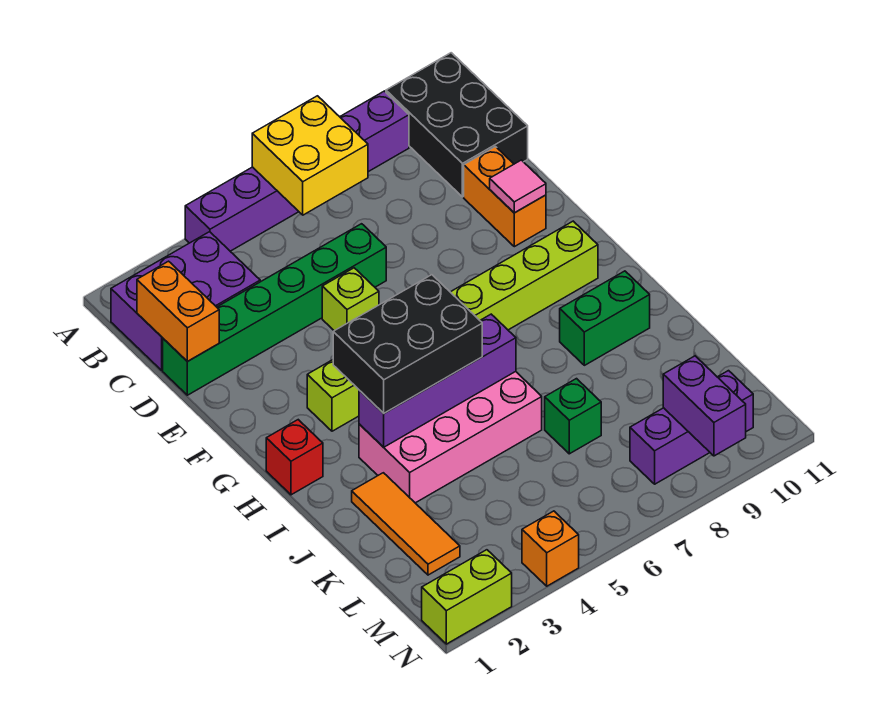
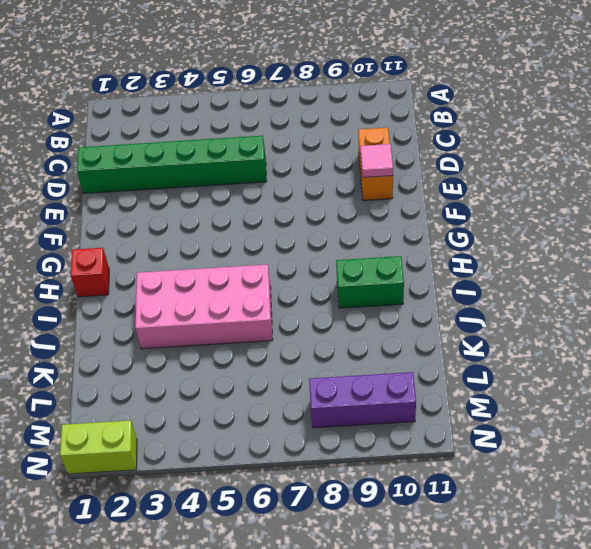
none -> purple brick A4:A9 level 1
none -> black brick A10:C11 level 1
none -> purple brick B1:C3 level 1

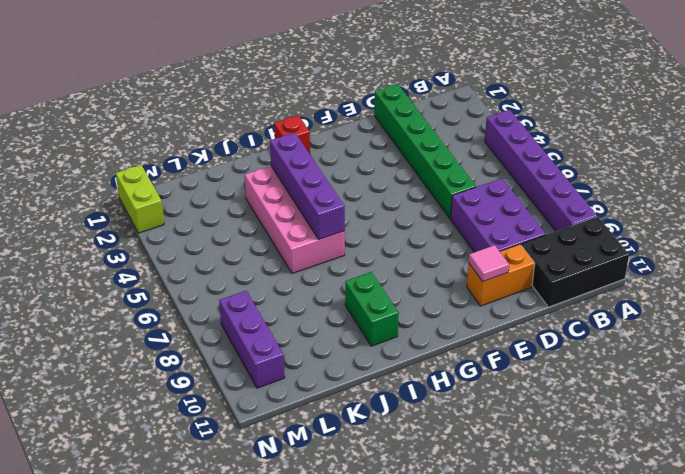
purple brick C7:D9 level 1 -> purple brick B1:C3 level 1
none -> lime brick E5 level 1
none -> lime brick G3:G10 level 1
none -> orange tile J2:L2 level 1

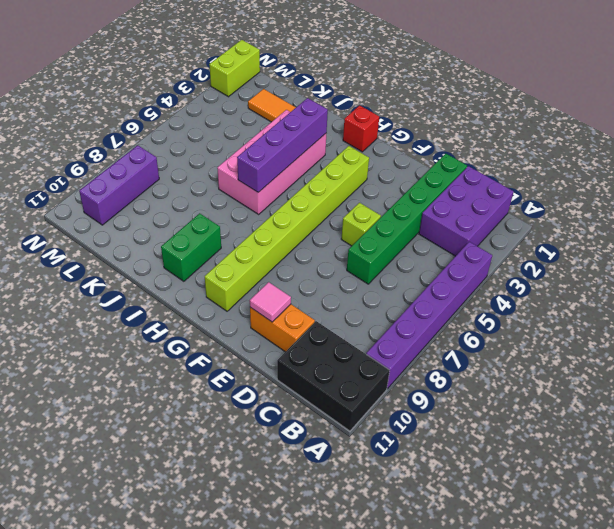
none -> green brick K7 level 1
none -> orange brick N4 level 1
none -> yellow brick A6:B7 level 2

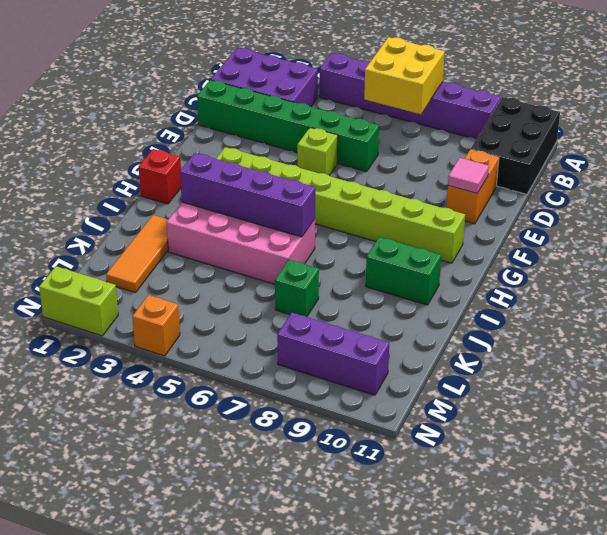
none -> orange brick C1:D1 level 2
none -> purple brick M9:N9 level 2
none -> black brick H3:I5 level 3

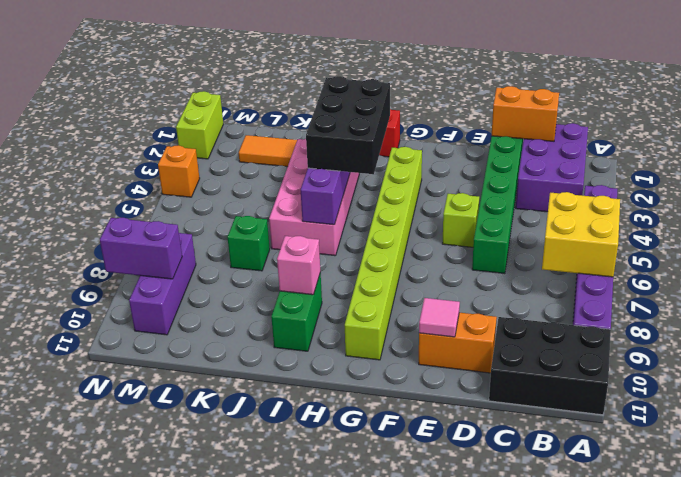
pink brick I9 level 2 -> none

